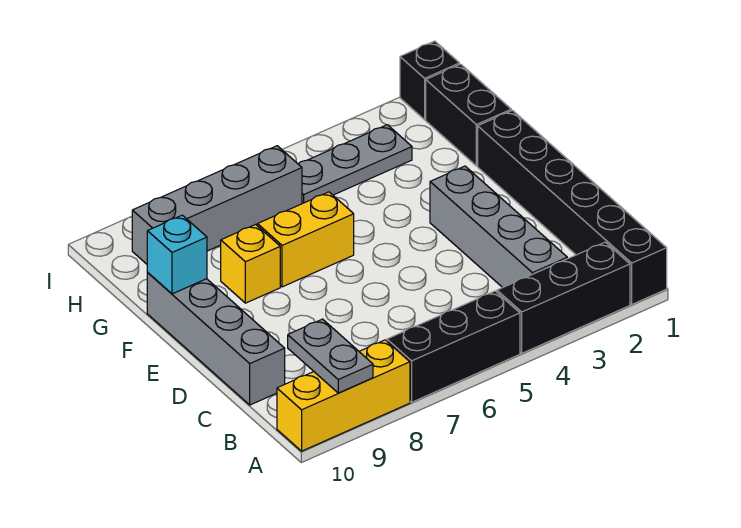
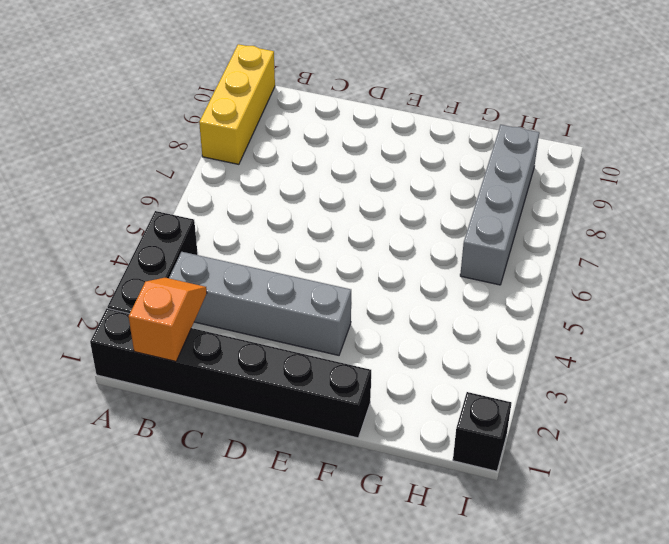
orange slope B1:B2 level 2 top 1 -> none
none -> black brick A5:A7 level 1
none -> grey brick C10:F10 level 1
none -> yellow brick F6:F7 level 1

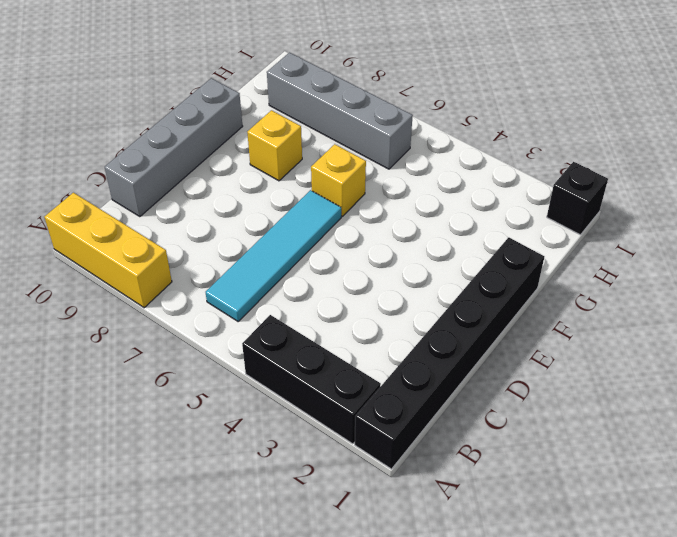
cyan tile B6:E6 level 1 -> none
yellow brick F6 level 1 -> yellow brick F6:F7 level 1
none -> black brick A5:A7 level 1
none -> grey brick B3:E3 level 1
none -> black brick G1:H1 level 1

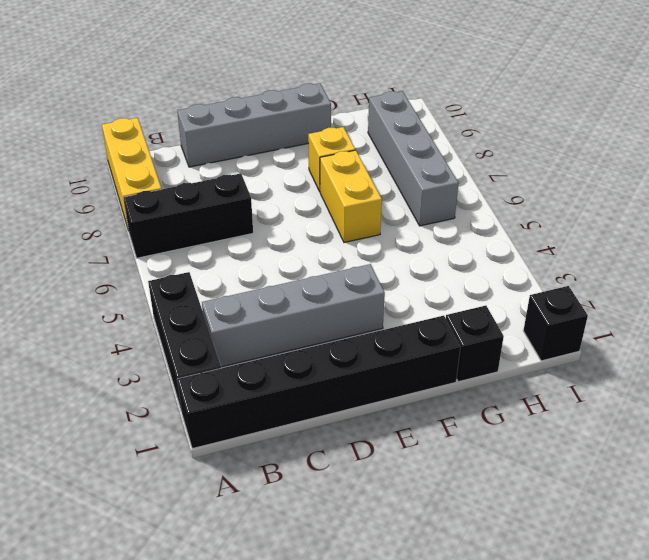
black brick A7:C7 level 1 -> black brick A5:A7 level 1
black brick G1 level 1 -> black brick G1:H1 level 1
none -> grey plate H3:H5 level 1
none -> grey plate A9:B9 level 2
none -> cyan brick F10 level 2

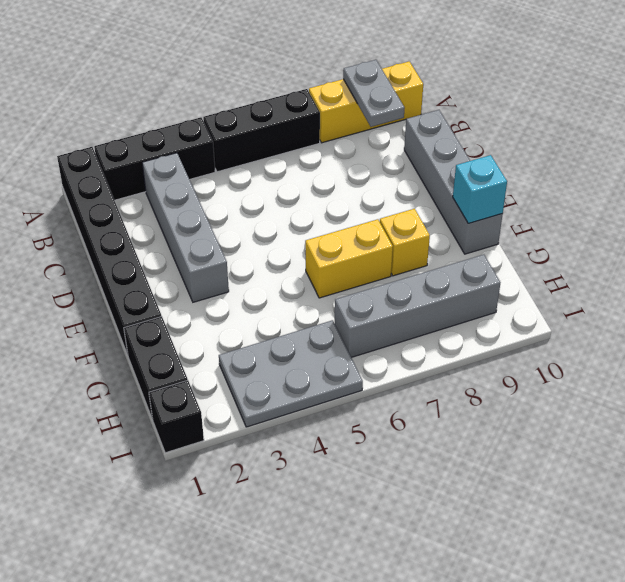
grey plate H3:I5 level 1 -> grey plate H3:H5 level 1

